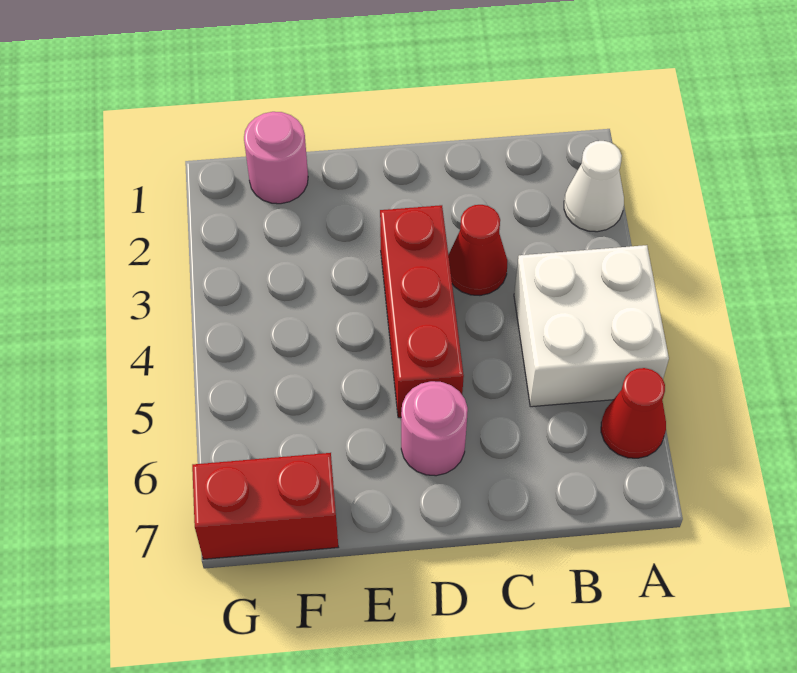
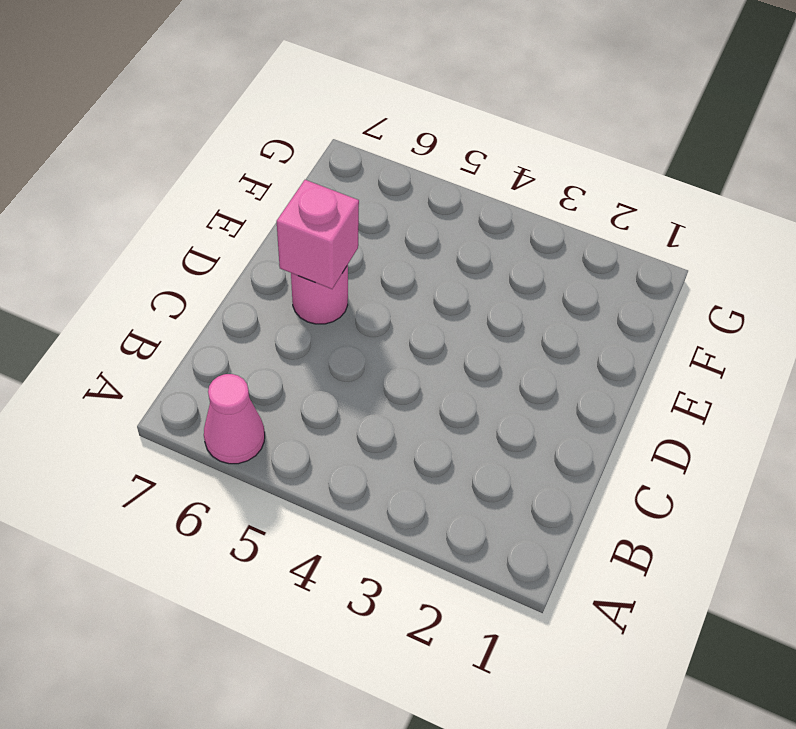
pink cone A6 level 1 -> red cone A6 level 1
pink brick D6 level 2 -> none
none -> white cone A2 level 1
none -> white brick A4:B5 level 1

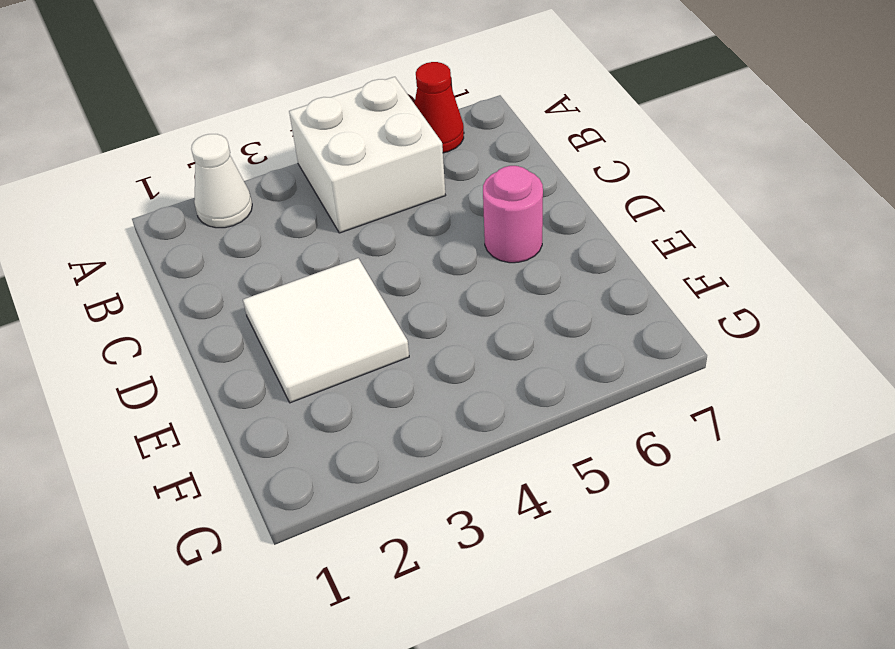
white tile D2:E3 level 1 -> red brick D3:D5 level 1
none -> red cone C3 level 1
none -> pink round brick F1 level 1

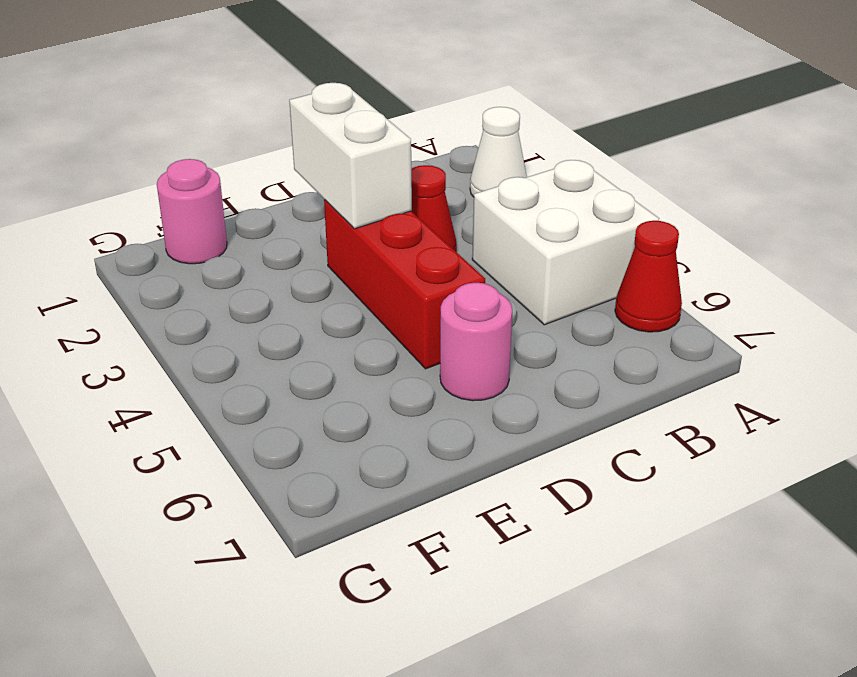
white brick D2:D3 level 2 -> none
none -> red brick F7:G7 level 1

